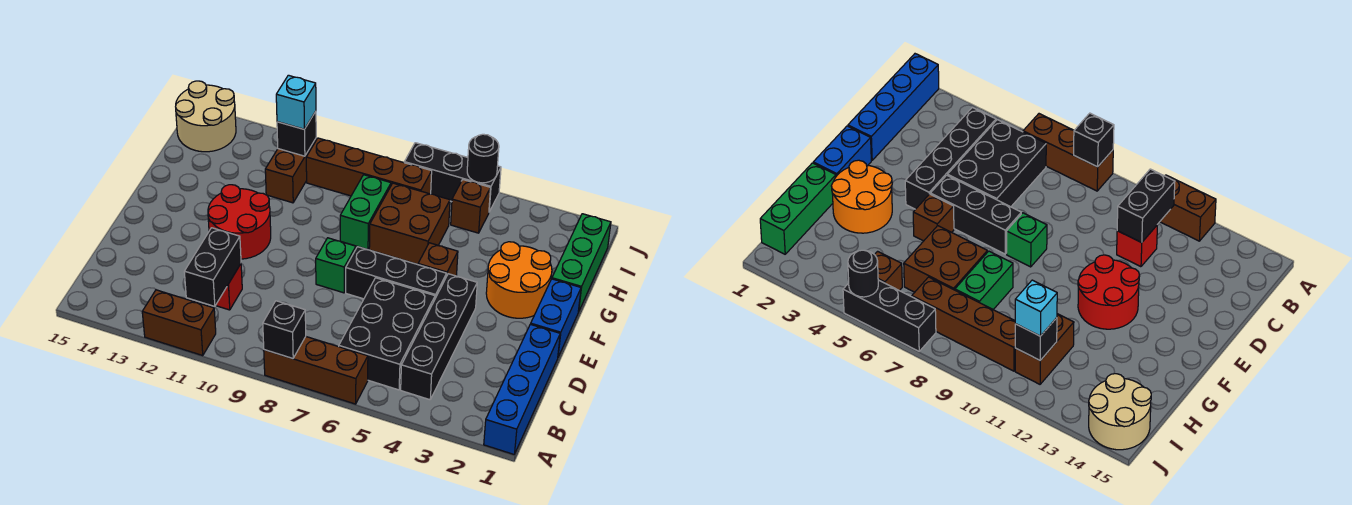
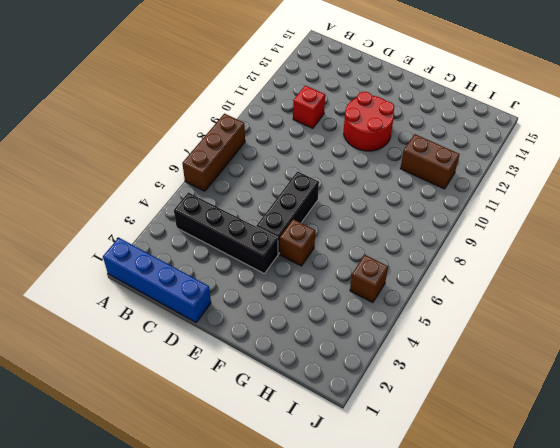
none -> brown brick A11:A12 level 1
none -> black brick B5:D6 level 1
none -> blue brick E1:F1 level 1

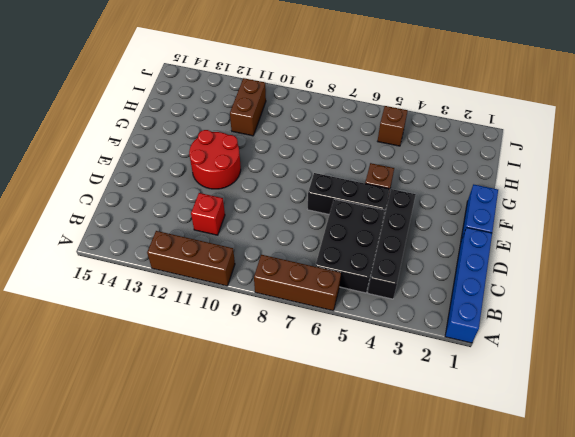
brown brick A10:A12 level 1 -> brown brick A11:A12 level 1
none -> green brick E8 level 1
none -> orange round brick F2:G3 level 1
none -> green brick G1:I1 level 1

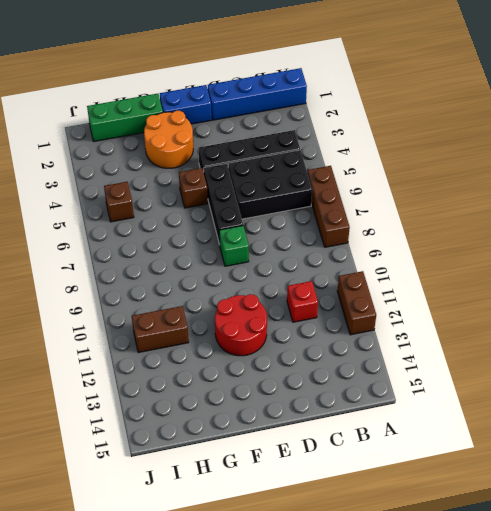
none -> brown brick G6:H7 level 1
none -> green brick G8:H8 level 1
none -> brown brick I7:I10 level 1

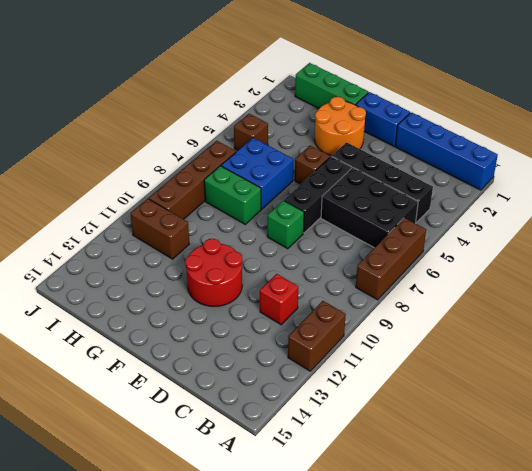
blue brick G6:H7 level 1 -> brown brick G6:H7 level 1
none -> tan round brick I14:J15 level 1
none -> black brick J5:J7 level 1
none -> black brick A8 level 2

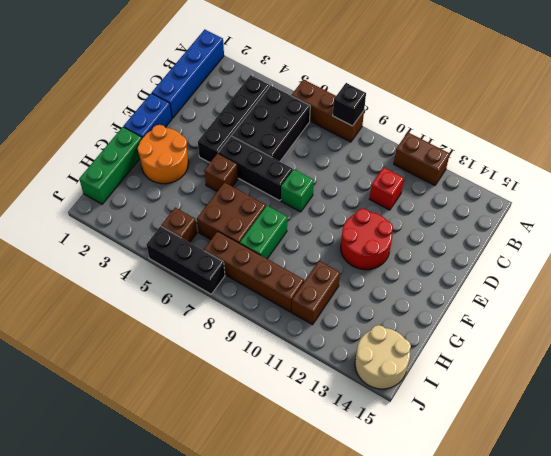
none -> black brick B11:C11 level 2
none -> black brick I11 level 2
none -> black round brick J5 level 2

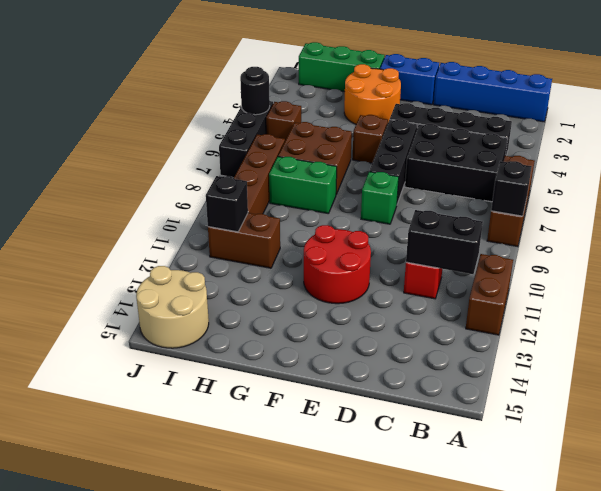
none -> cyan brick I11 level 3

